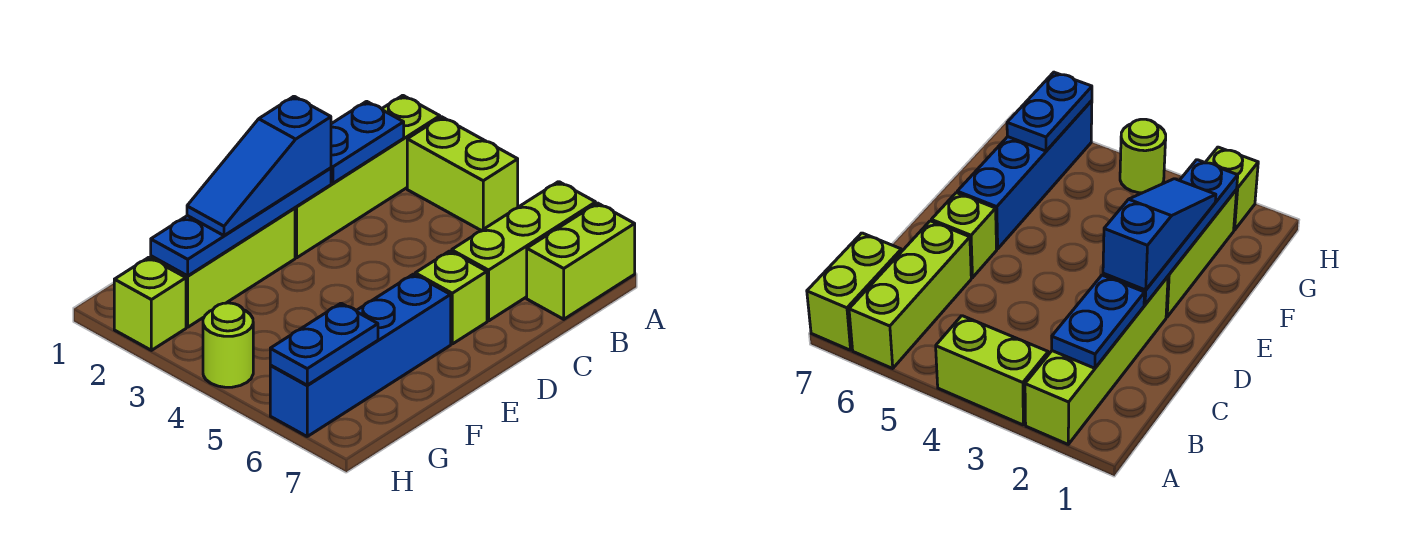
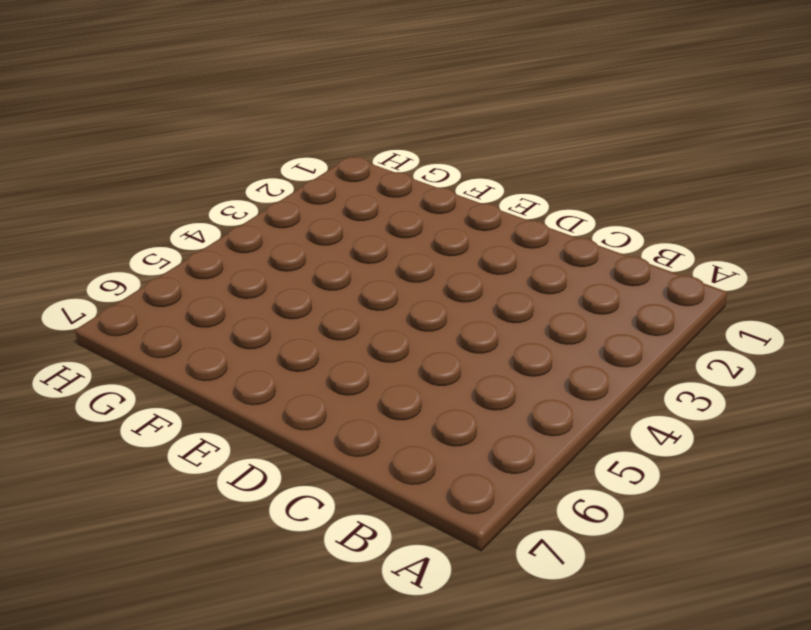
none -> lime brick A2:D2 level 1
none -> lime brick A3:A4 level 1
none -> lime brick A6:C6 level 1

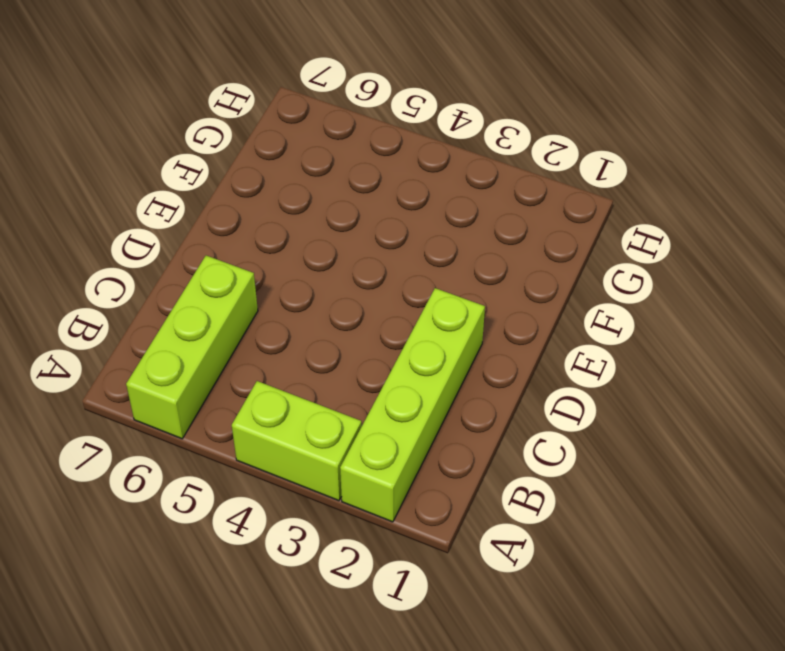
none -> lime brick A7:B7 level 1
none -> lime brick D6 level 1
none -> lime brick E2:G2 level 1

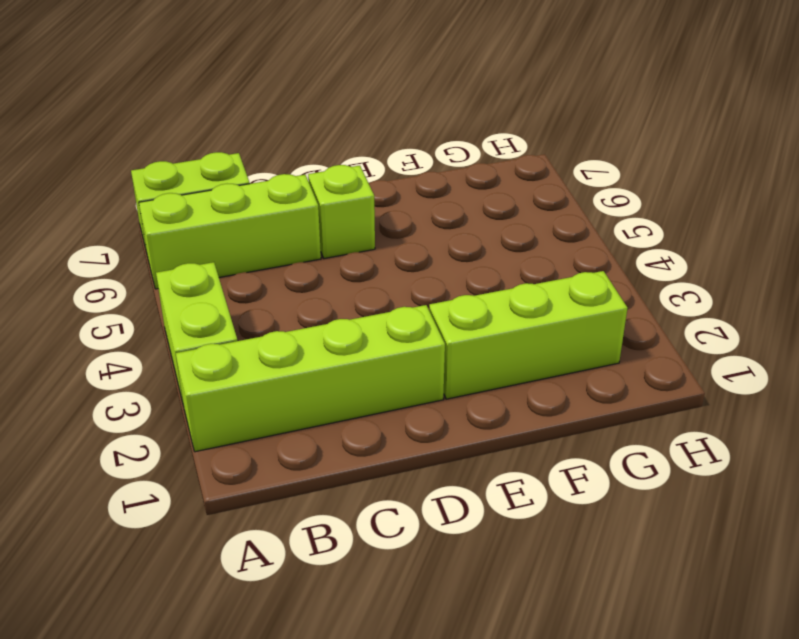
none -> blue brick E6:H6 level 1
none -> lime brick H2 level 1
none -> lime round brick H4 level 1

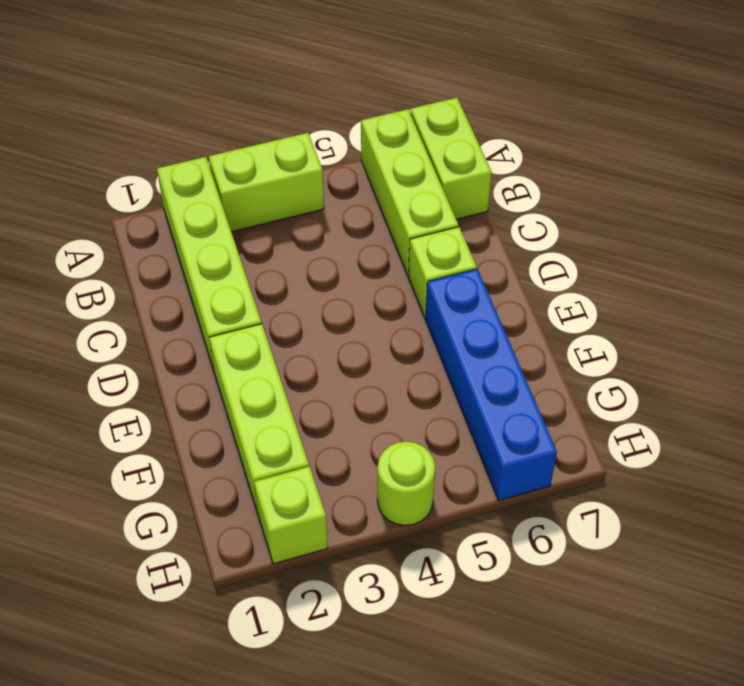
none -> blue plate B2:C2 level 2
none -> blue plate D2:G2 level 2
none -> blue plate G6:H6 level 2

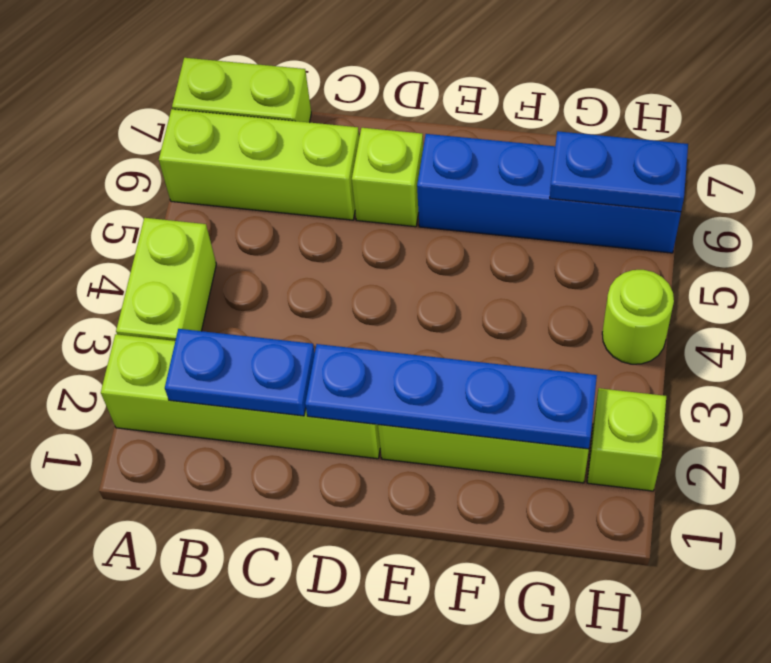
none -> blue slope D2:F2 level 3 top D

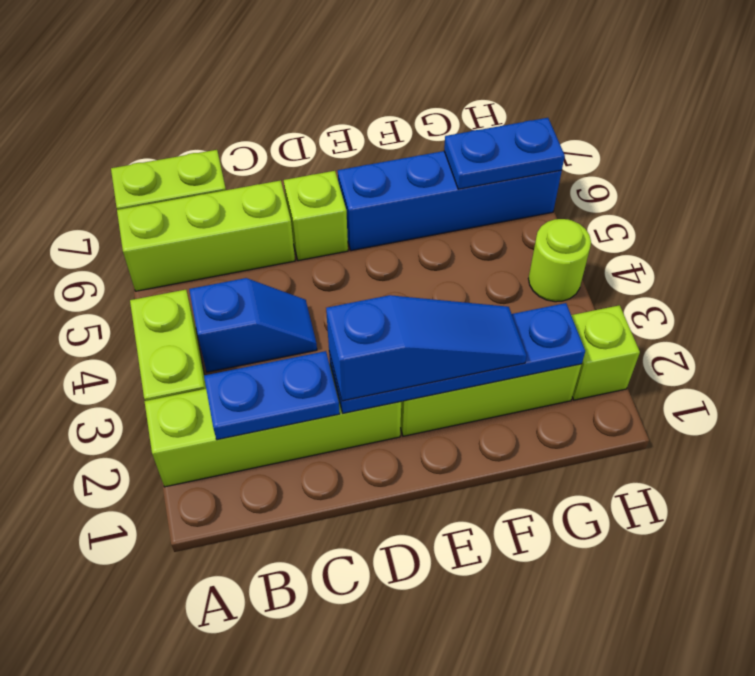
blue slope B4:C4 level 1 top B -> none

